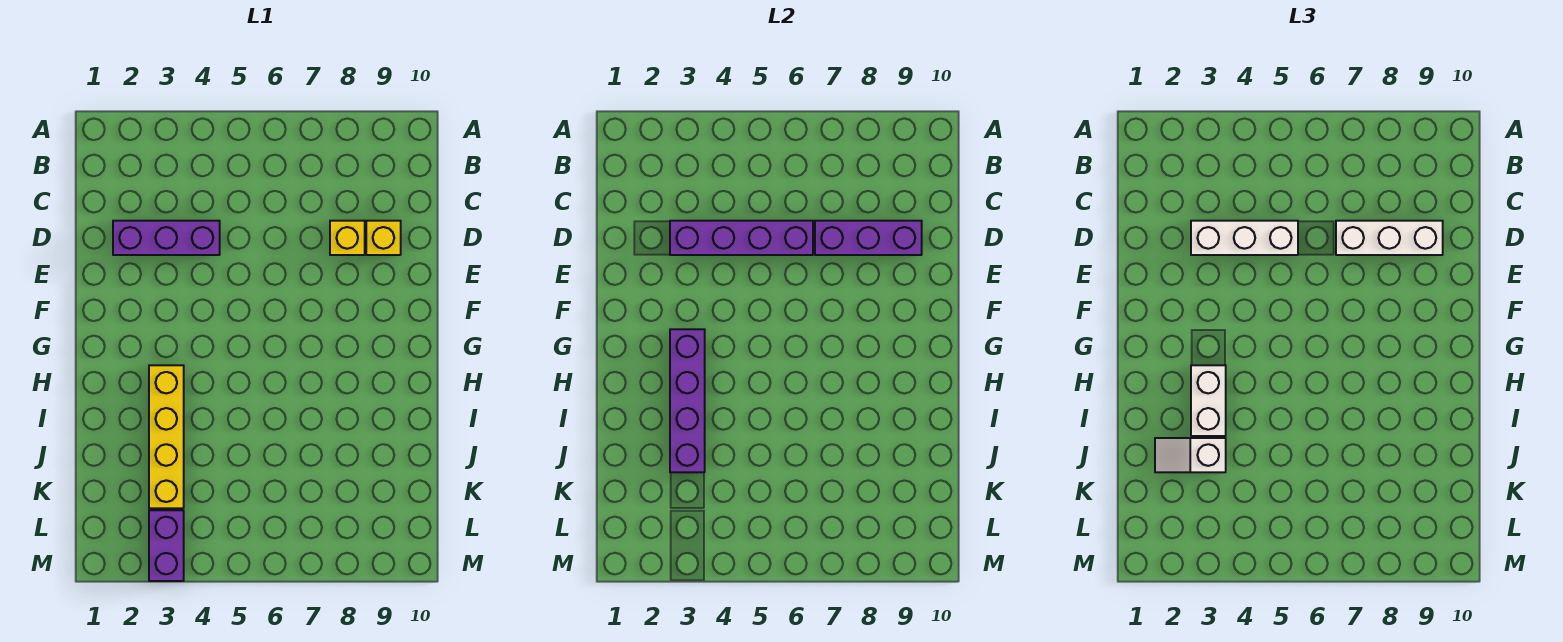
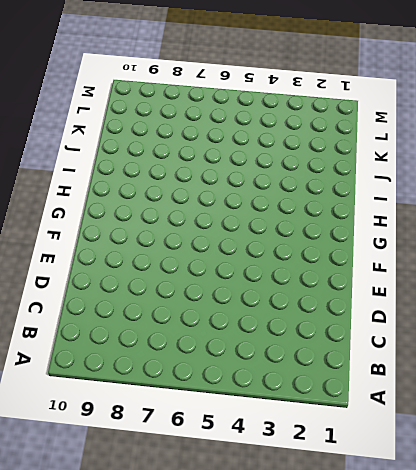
none -> purple brick D2:D4 level 1
none -> yellow brick D8 level 1
none -> yellow brick D9 level 1

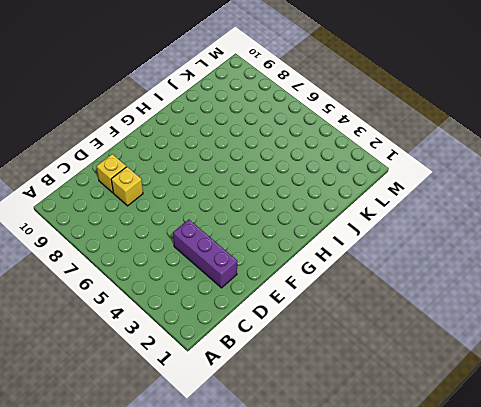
none -> yellow brick H3:K3 level 1
none -> purple brick L3:M3 level 1
none -> purple brick D3:D6 level 2

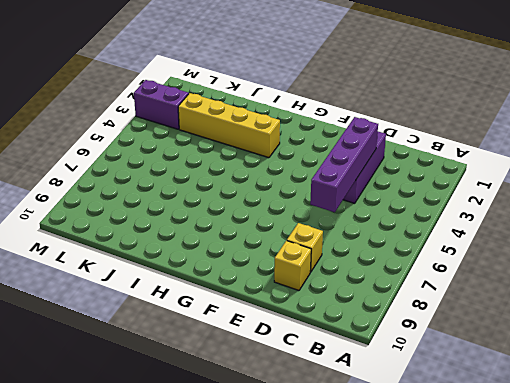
none -> purple brick D7:D9 level 2
none -> purple brick G3:J3 level 2
none -> white brick D3:D5 level 3

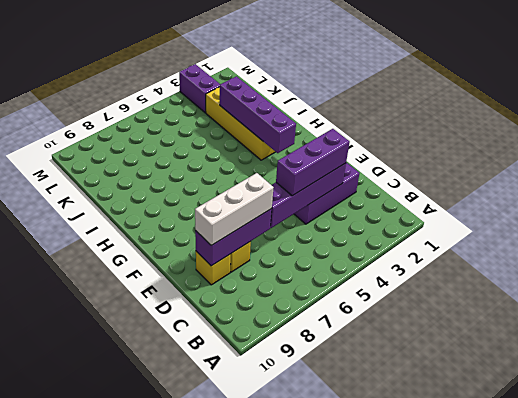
purple brick D3:D5 level 3 -> white brick D3:D5 level 3
none -> white brick H3:I3 level 3
none -> white slope J2:J3 level 3 top 3

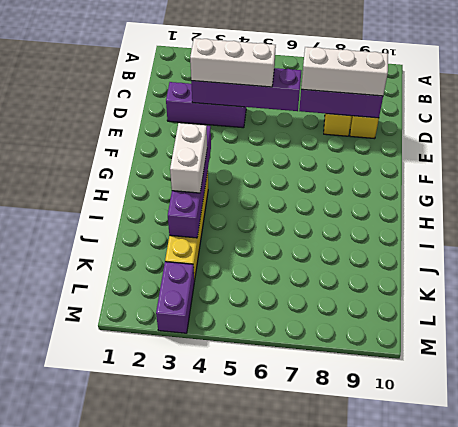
none -> white slope J2:J3 level 3 top 3

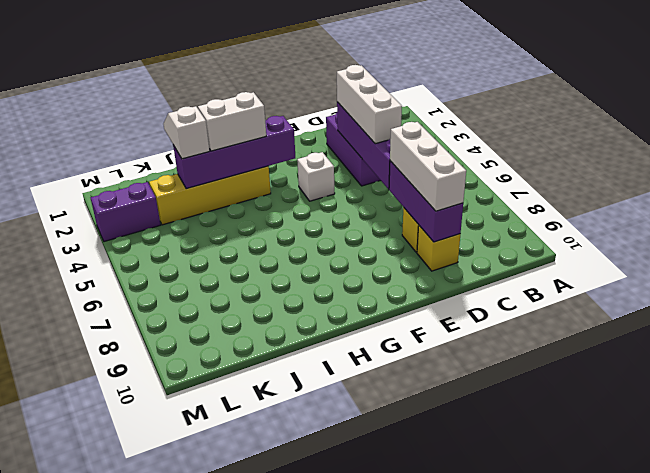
white brick F4 level 1 -> none

